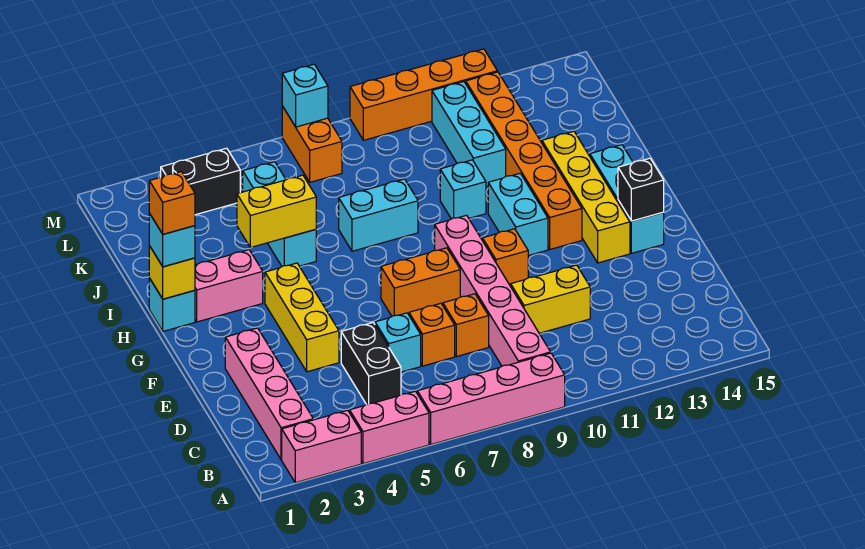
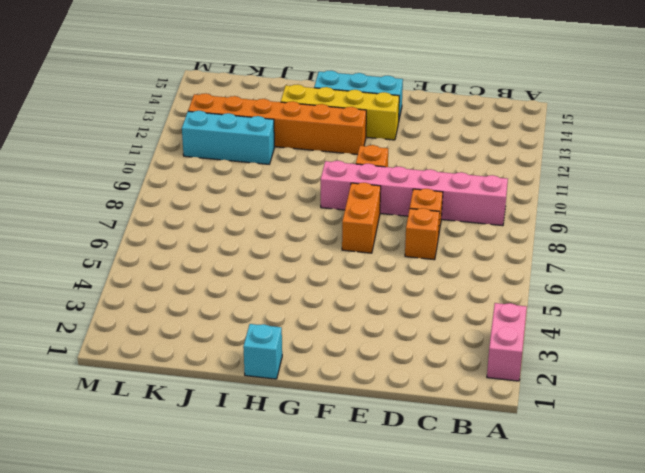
none -> pink brick A4:A5 level 1
none -> pink brick A6:A9 level 1
none -> pink brick B2:E2 level 1
none -> black brick C5:D5 level 1

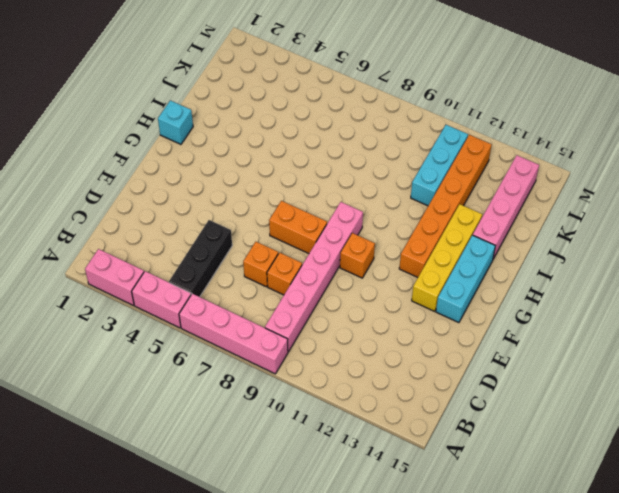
black brick B5:D5 level 1 -> black brick C5:D5 level 1
pink brick I14:L14 level 1 -> pink brick B2:E2 level 1
none -> cyan brick D6 level 1
none -> yellow brick D10:D11 level 1
none -> yellow brick E4:G4 level 1
none -> cyan brick G11:H11 level 1

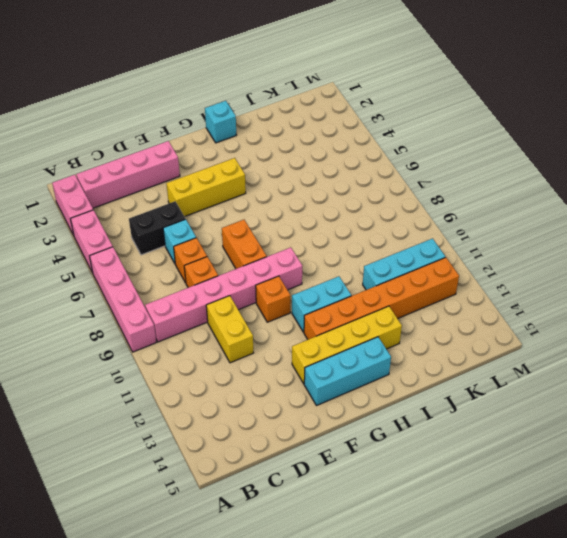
none -> pink brick H2:H3 level 1
none -> cyan brick I5:K5 level 1
none -> cyan brick I7:I8 level 1
none -> cyan brick I10 level 1

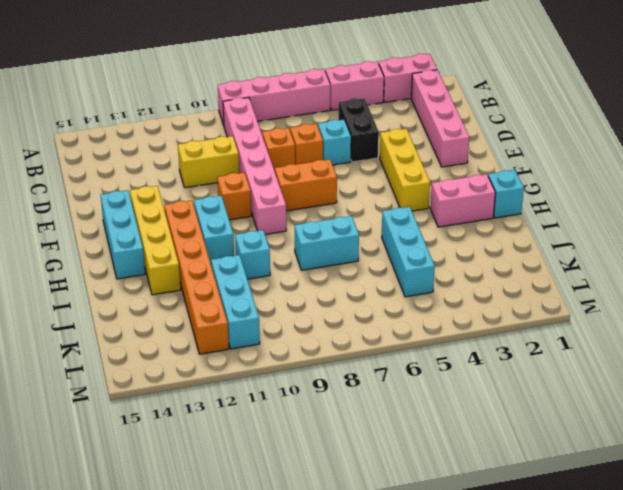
none -> black brick L3:L4 level 1
none -> orange brick L7:M7 level 1
none -> orange brick M9:M12 level 1
none -> black brick F14 level 2

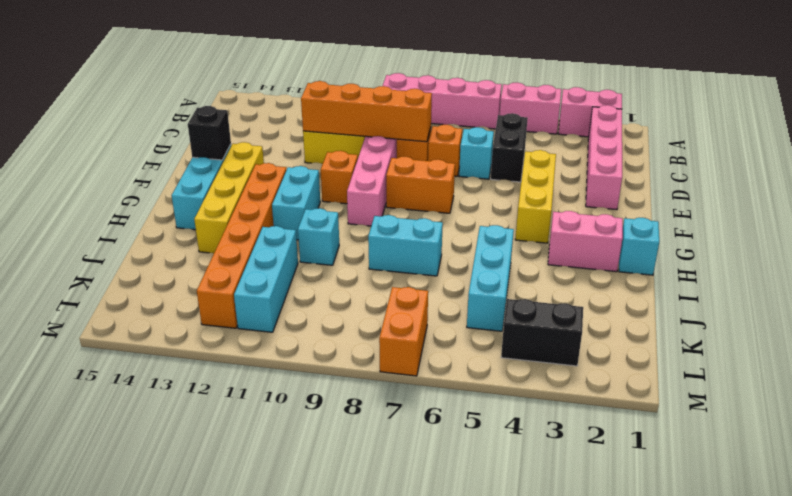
orange brick D8:D11 level 2 -> orange brick M9:M12 level 1
none -> yellow brick H1 level 2
none -> yellow brick I4:I5 level 2
none -> cyan brick M7 level 2
none -> cyan brick H1 level 3

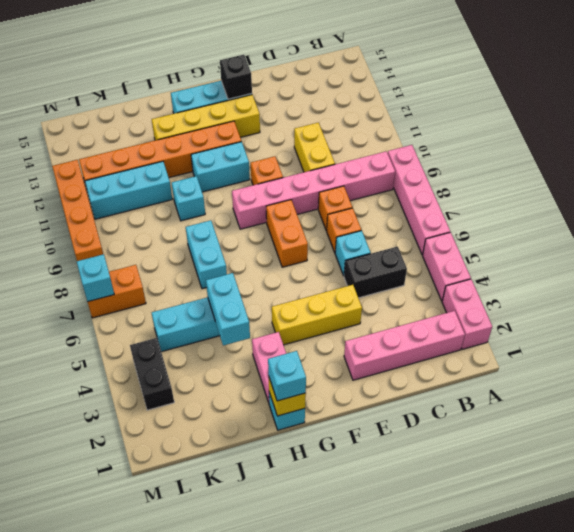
cyan brick I4:I5 level 2 -> yellow brick I4:I5 level 2
none -> orange brick H1 level 4

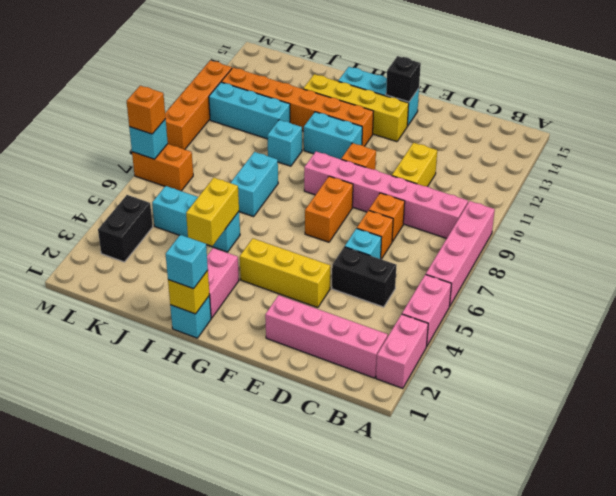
orange brick M7 level 3 -> orange brick H1 level 4

